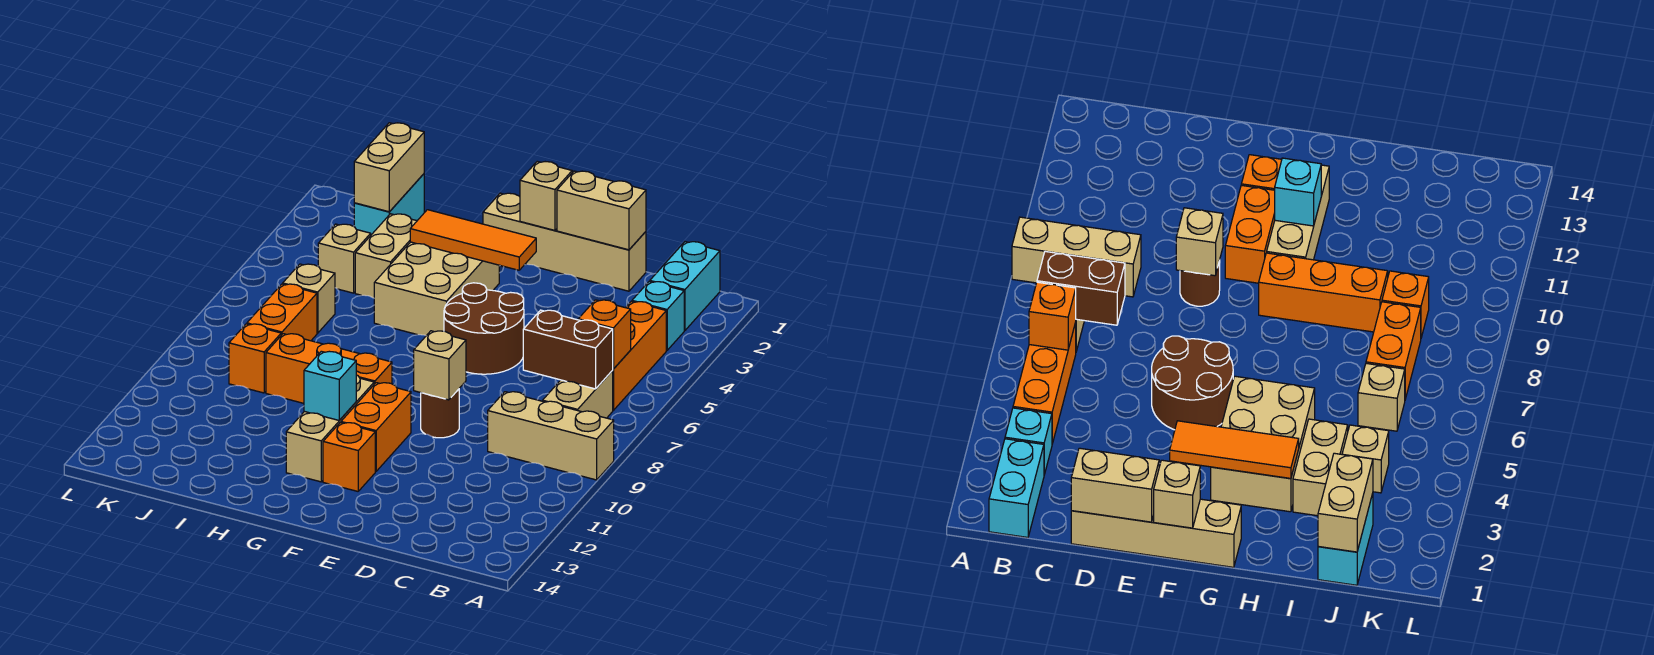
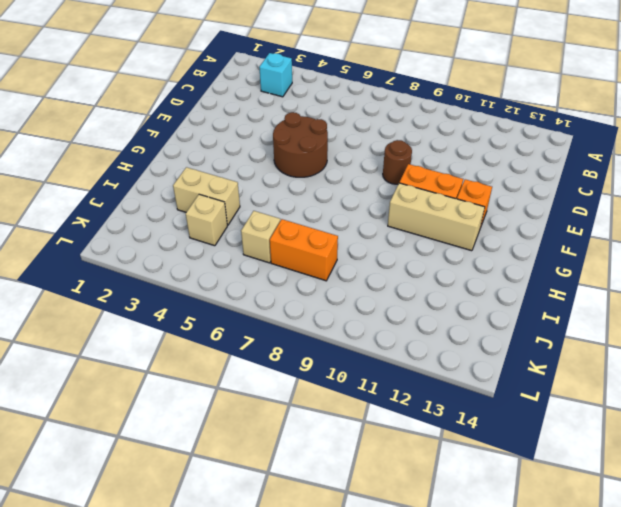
none -> tan brick A9:C9 level 1
none -> cyan brick B1:B2 level 1
none -> orange brick B4:B6 level 1

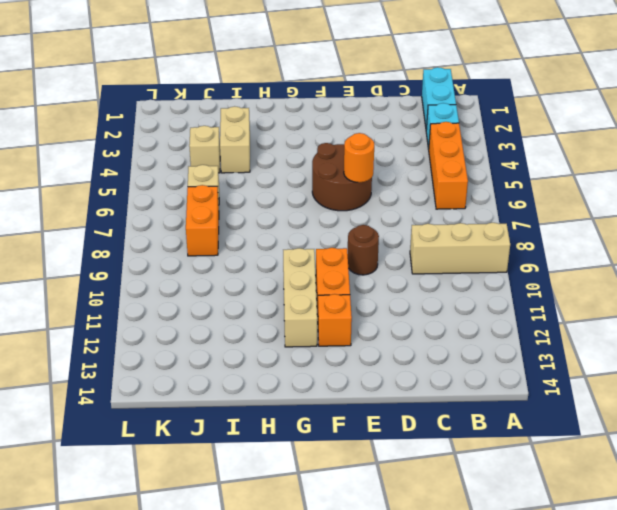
orange round brick E6 level 2 -> none
none -> tan brick B7:B8 level 1
none -> tan brick D1:G1 level 1
none -> tan brick G3:H5 level 1

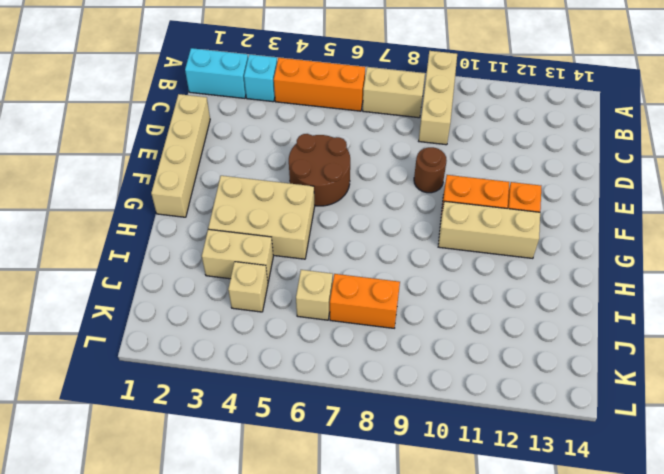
none -> orange brick G9:I9 level 1
none -> cyan brick J1:J2 level 1
none -> orange brick J9 level 1

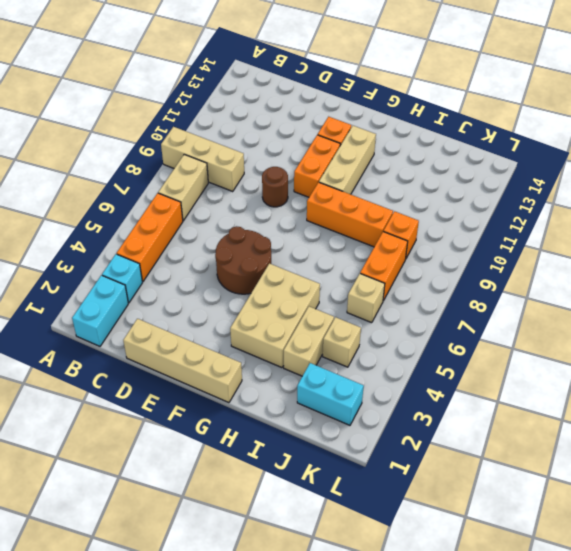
cyan brick J2:K2 level 1 -> cyan brick J1:J2 level 1
none -> orange brick B6 level 2
none -> brown brick B7:C7 level 2
none -> tan brick D1:E1 level 2

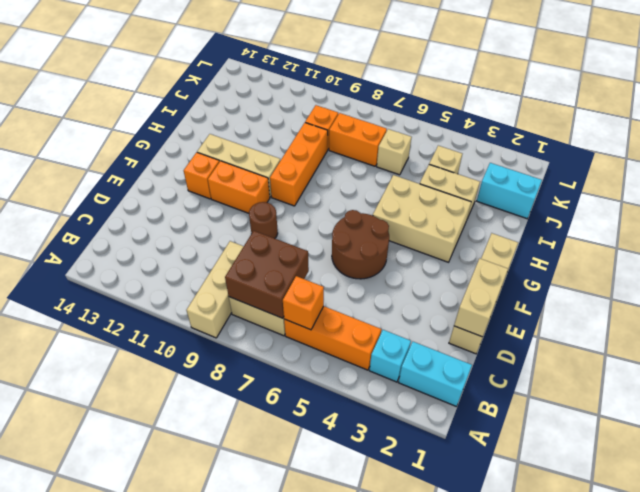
brown brick B7:C8 level 2 -> brown brick B7:C7 level 2
none -> tan brick E9 level 2
none -> tan brick F1 level 2
none -> orange tile F3:H3 level 2

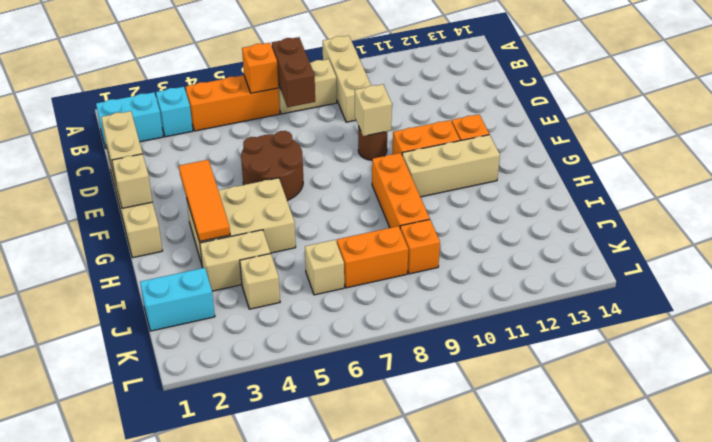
none -> cyan brick G11 level 2
none -> tan brick J1:J2 level 2

